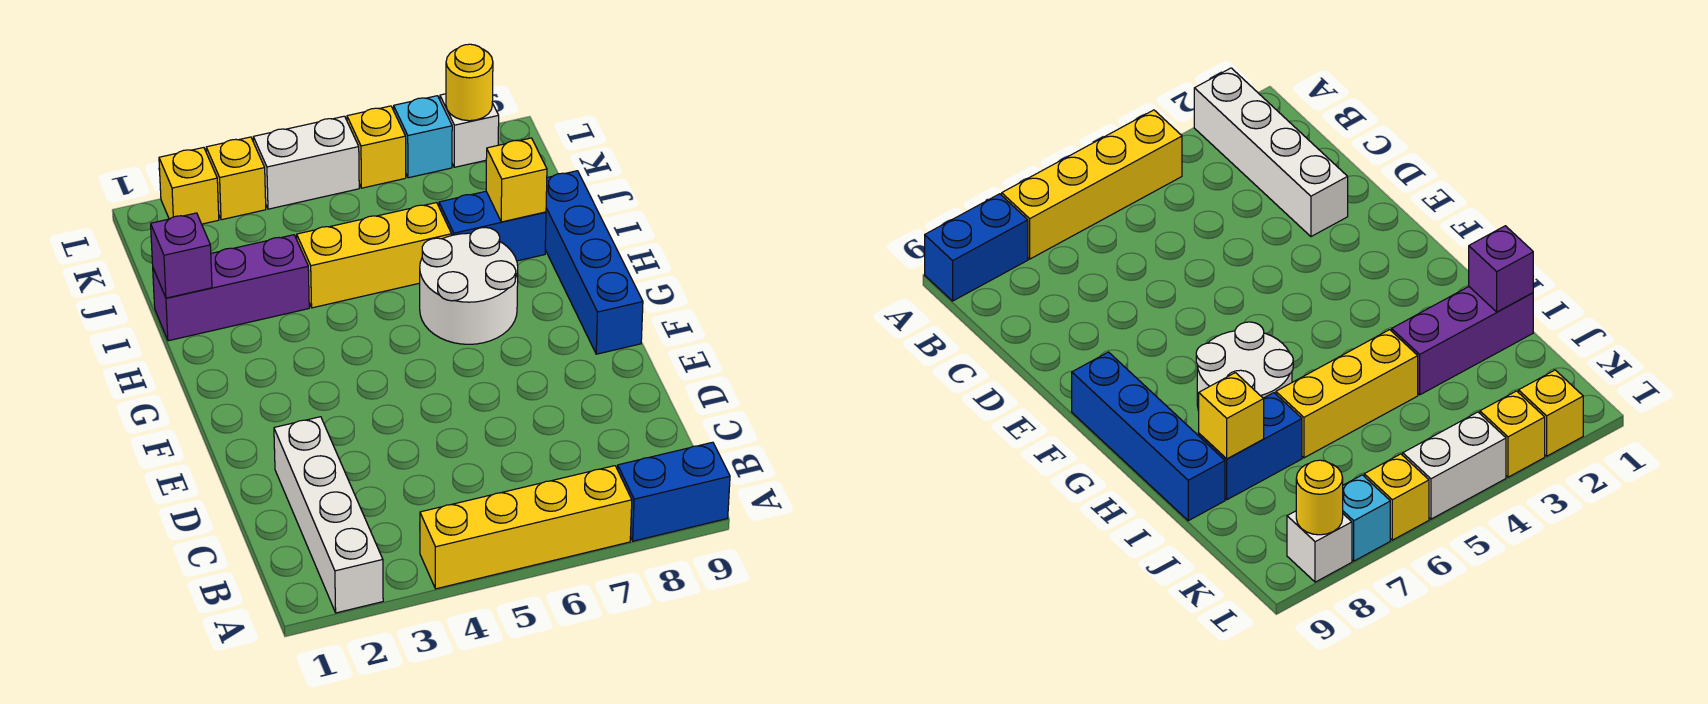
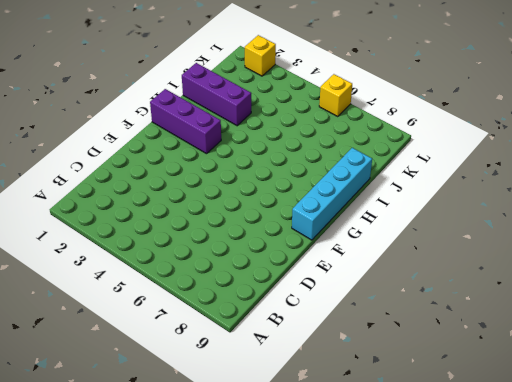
cyan brick F9:I9 level 1 -> blue brick F9:I9 level 1
purple brick G1:G3 level 1 -> none
none -> white brick A2:D2 level 1
none -> yellow brick A4:A7 level 1
none -> blue brick A8:A9 level 1

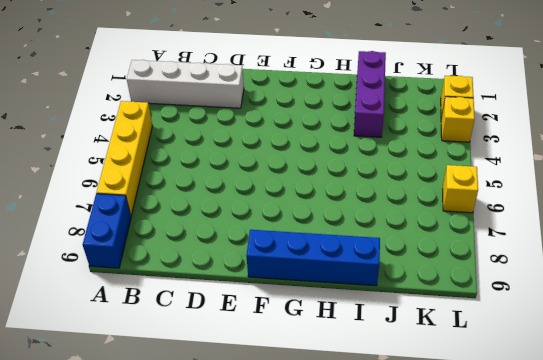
none -> white round brick G6:H7 level 1
none -> yellow brick I4:I6 level 1
none -> blue brick I7:I8 level 1

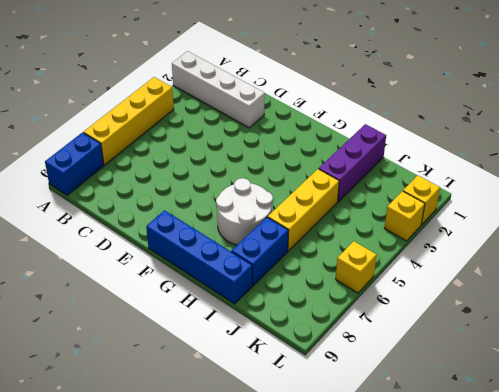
none -> white brick L4:L5 level 1
none -> cyan brick L7 level 1
none -> white brick L8 level 1

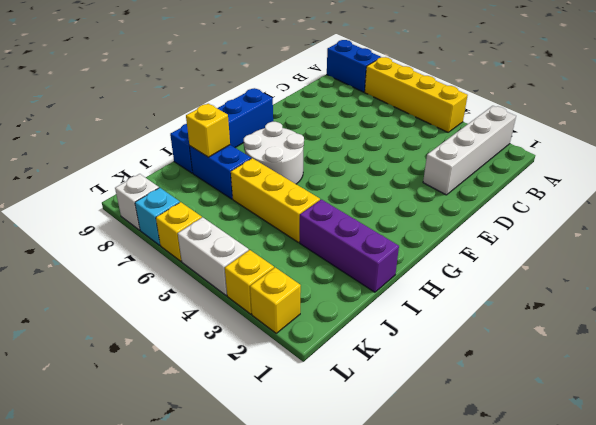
none -> purple brick I1 level 2
none -> yellow round brick L8 level 2

